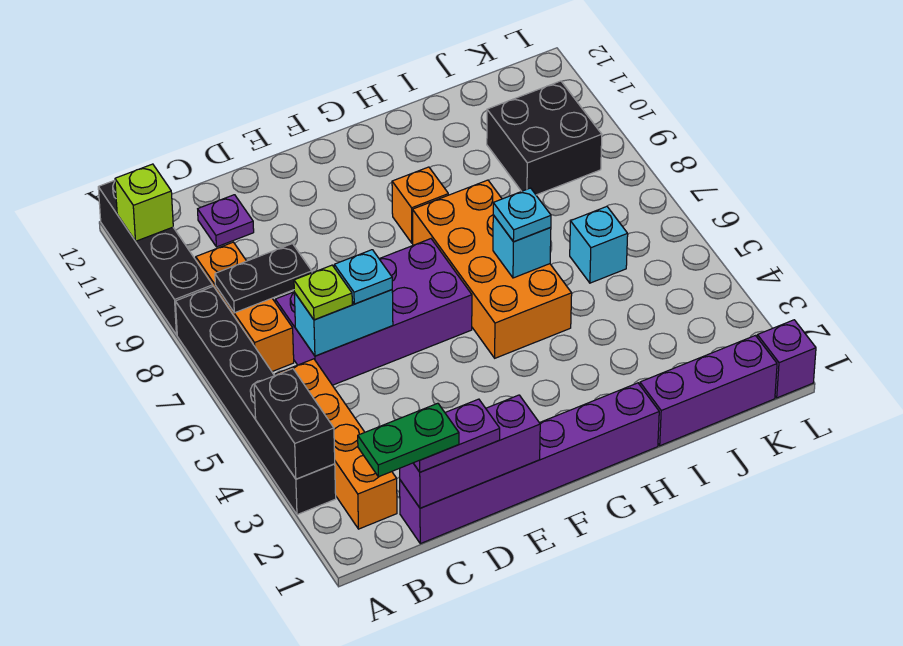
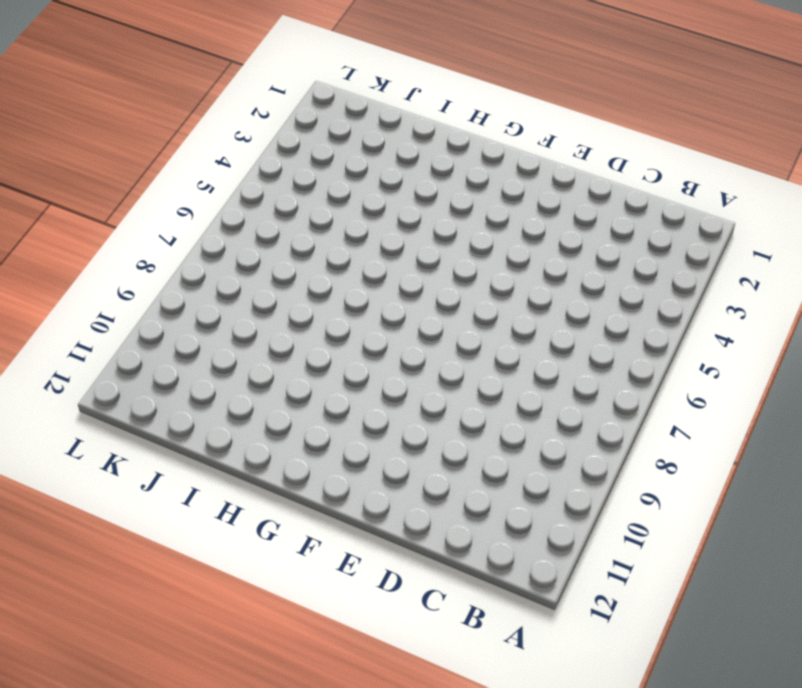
none -> black brick A3:A8 level 1
none -> black brick A9:A12 level 1
none -> orange brick B2:B5 level 1

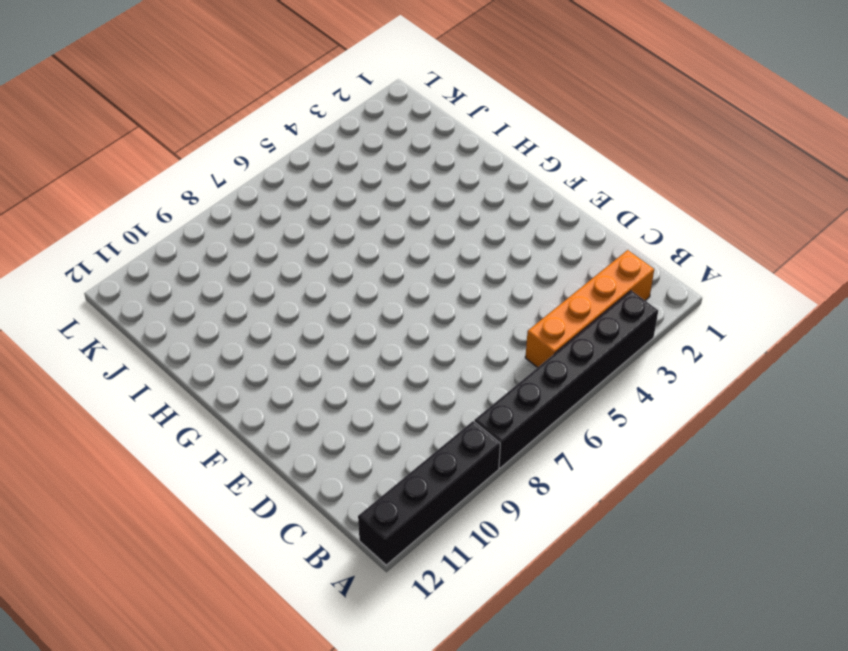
none -> orange brick B7:B9 level 1
none -> purple brick C1:H1 level 1
none -> purple brick C6:F7 level 1

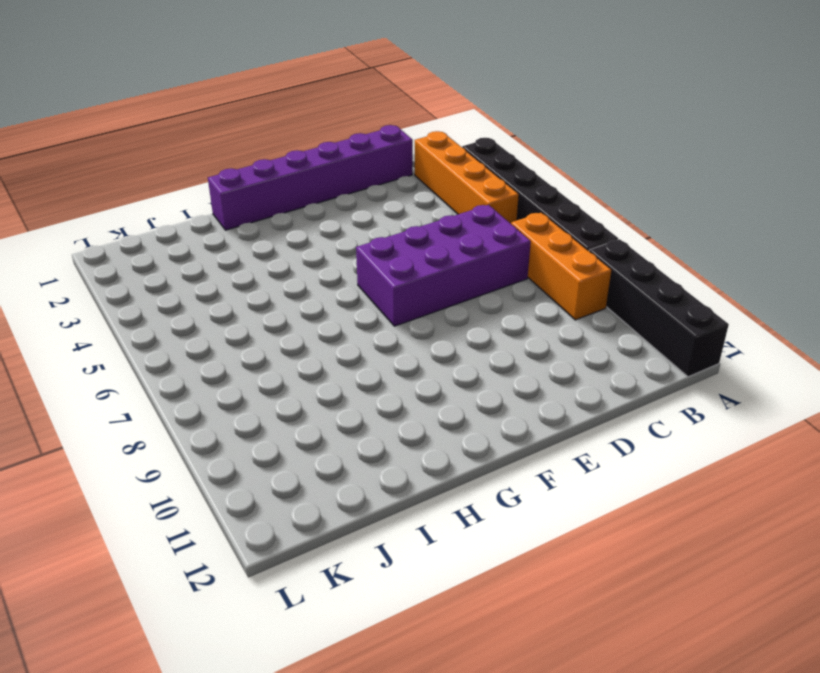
none -> purple plate C11 level 1
none -> orange brick G5:H8 level 1
none -> orange brick G9 level 1

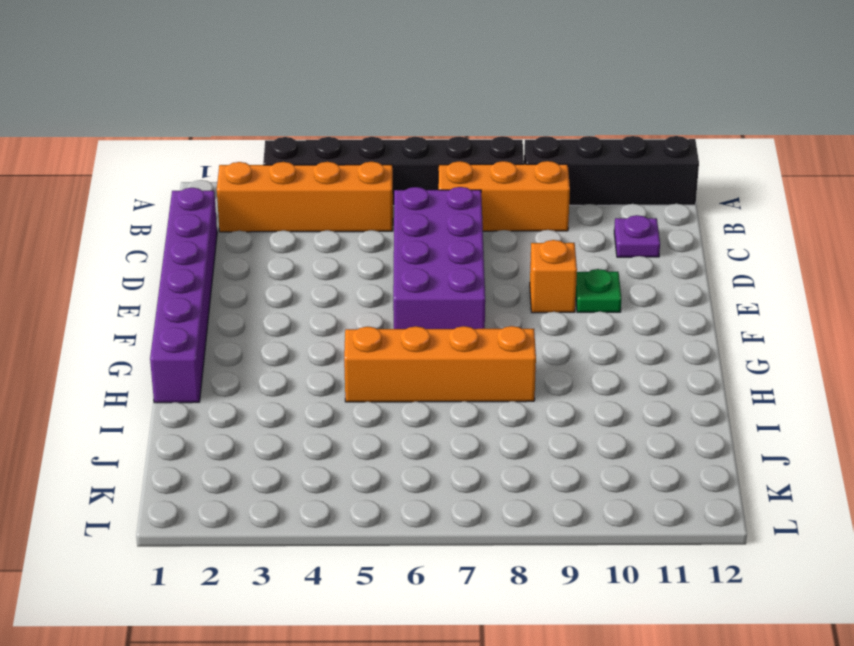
orange brick E9 level 1 -> orange brick G9 level 1
green plate E10 level 1 -> none
orange brick H5:H8 level 1 -> orange brick G5:H8 level 1
none -> purple brick I1:K1 level 1
none -> cyan brick J6 level 1
none -> black brick J9:K10 level 1

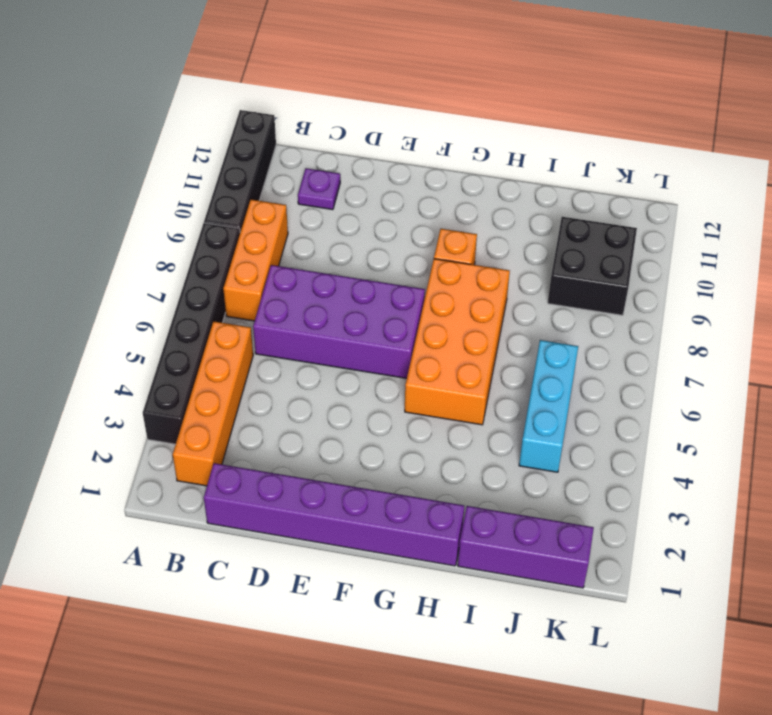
cyan brick J4:J6 level 1 -> cyan brick J6 level 1
none -> purple brick L1 level 1
none -> black brick A3:A4 level 2
none -> lime brick A11 level 2

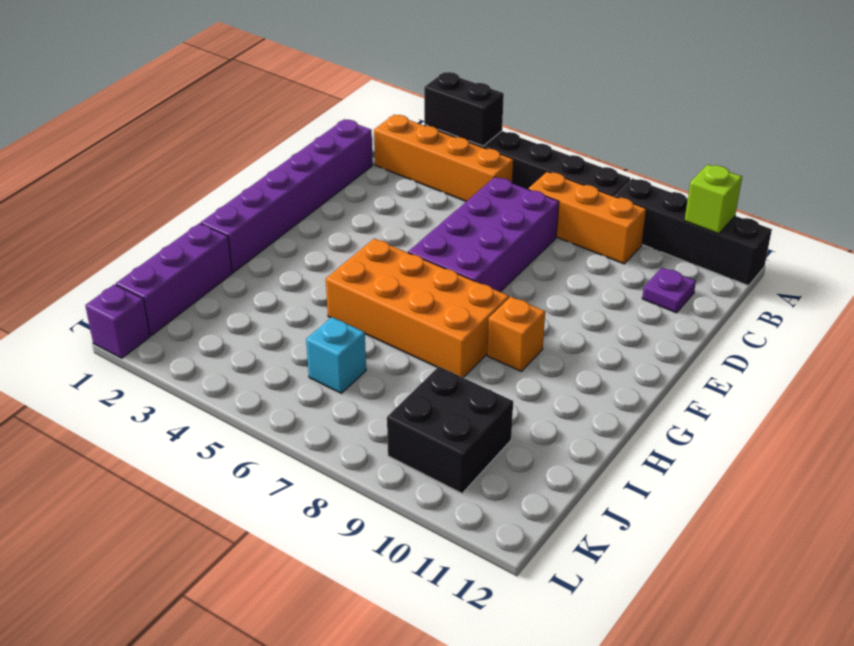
none -> black plate B8:C8 level 2
none -> purple brick C1:E1 level 2
none -> cyan brick C6:D6 level 2

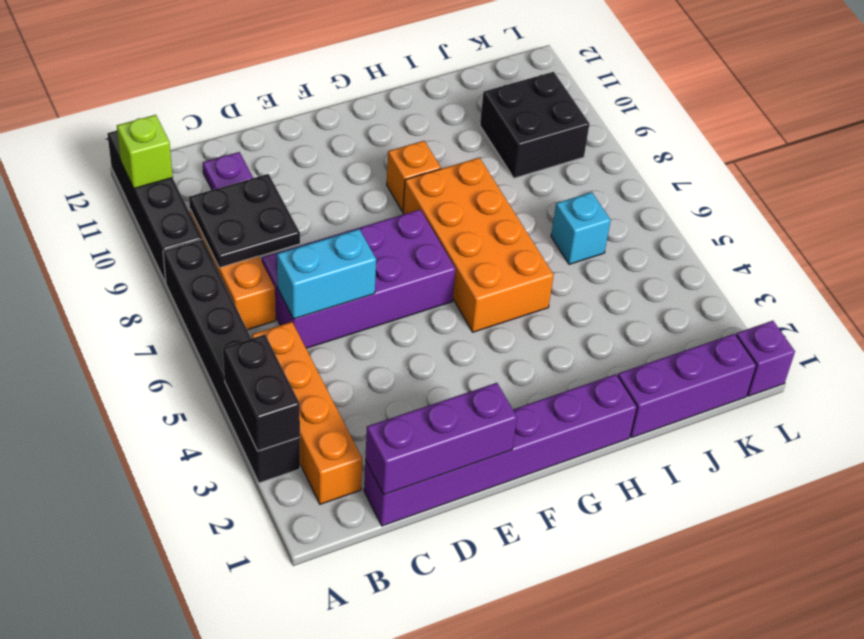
black plate B8:C9 level 2 -> black plate B8:C8 level 2
none -> cyan brick H6 level 2
none -> purple plate C1:D1 level 3
none -> lime plate C6 level 3

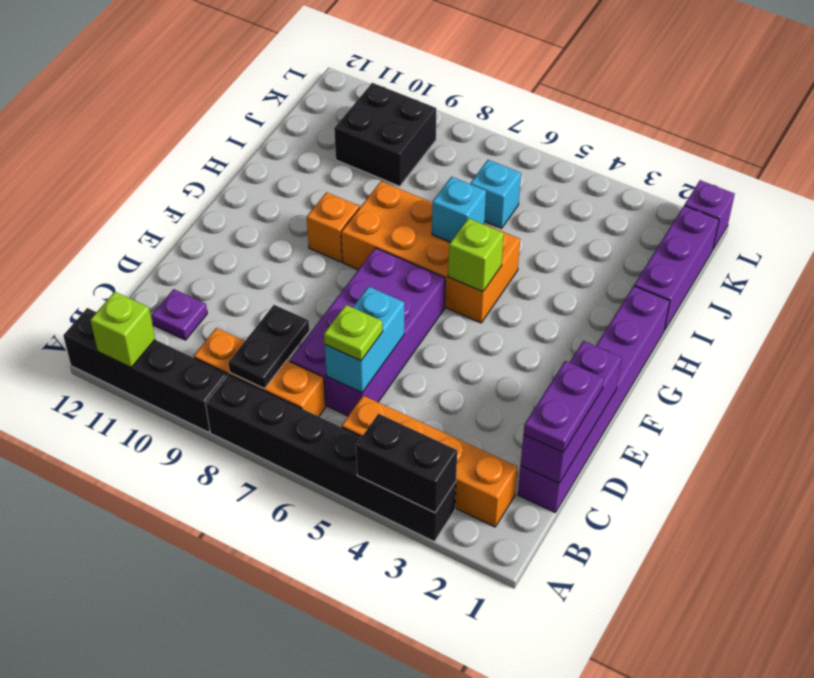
lime brick G5 level 2 -> none
none -> cyan plate D6 level 3
none -> cyan plate H6 level 3
none -> green plate B1:C1 level 4

